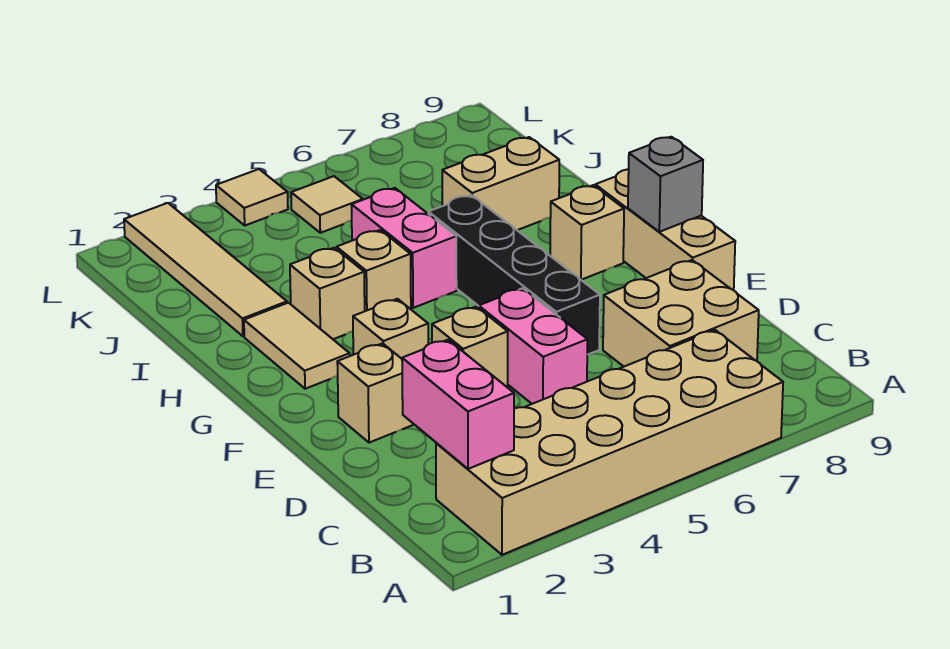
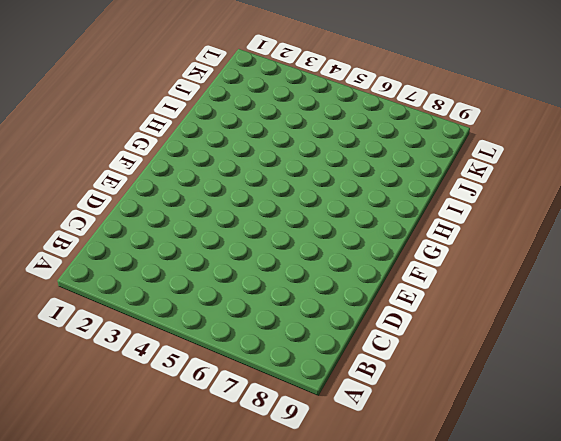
none -> tan brick A2:B7 level 1
none -> tan brick C7:D8 level 1
none -> pink brick D5:E5 level 1

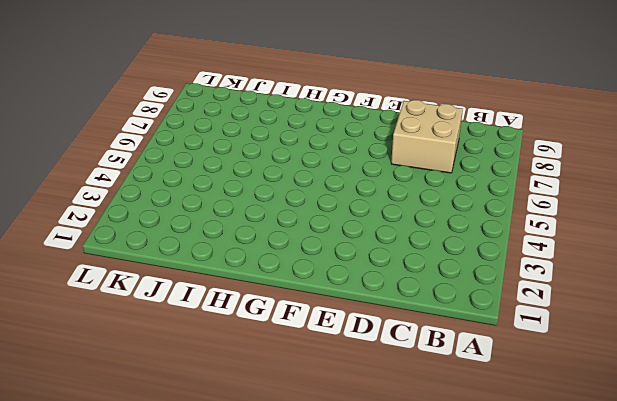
none -> tan brick A2:B7 level 1
none -> pink brick D5:E5 level 1
none -> tan brick E2 level 1

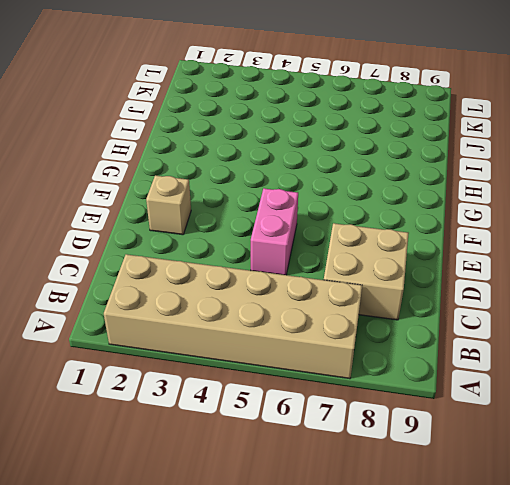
none -> tan brick E4 level 1
none -> black brick E6:H6 level 1
none -> tan brick E9:G9 level 1

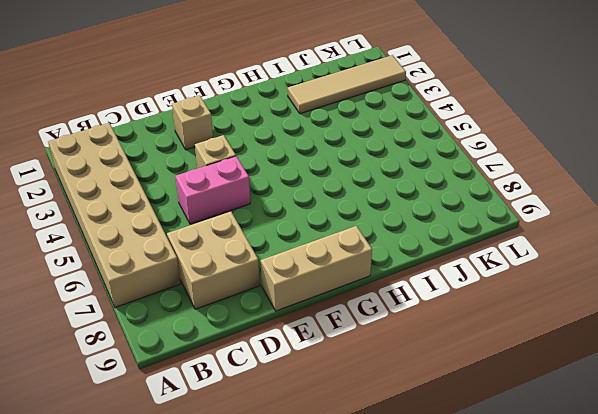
none -> black brick E6:H6 level 1
none -> tan brick F3 level 1
none -> tan tile G2:H2 level 1

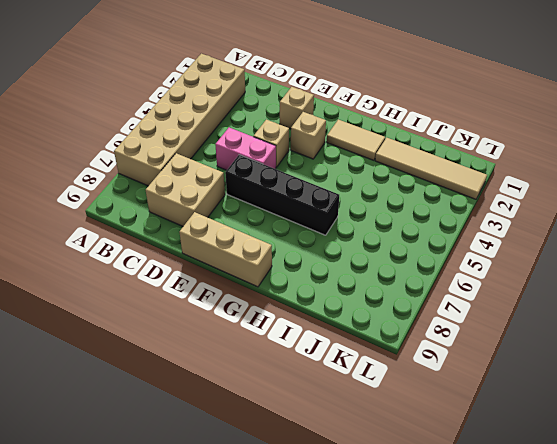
none -> tan brick G8 level 1
none -> tan brick H3 level 1
none -> tan brick H4 level 1

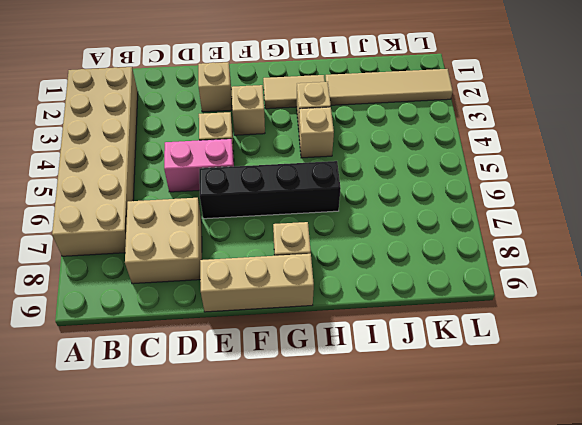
none -> pink brick H5:I5 level 1
none -> tan brick I7:I8 level 1
none -> tan tile K5 level 1

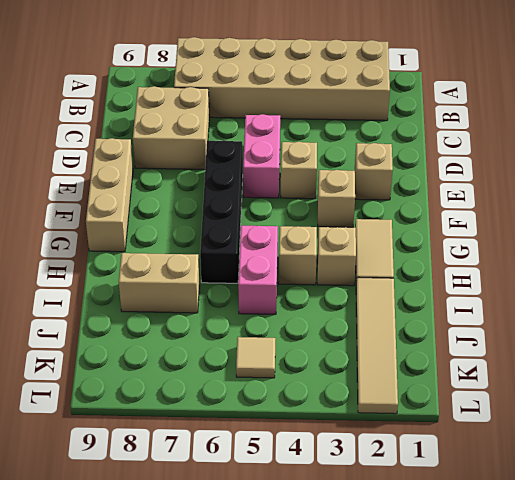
none -> tan brick G8 level 1
none -> tan tile L4 level 1
none -> pink brick B2:C2 level 2

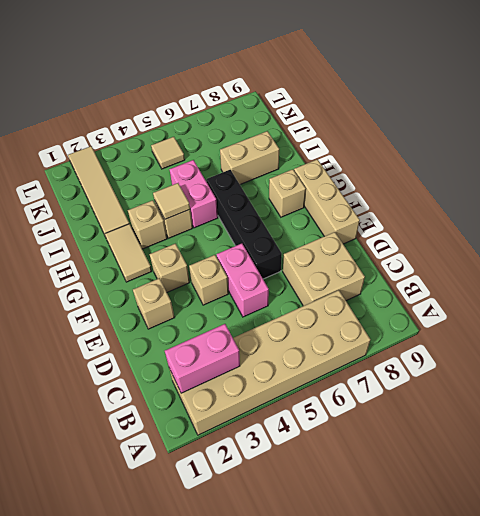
pink brick B2:B3 level 2 -> pink brick B2:C2 level 2
tan tile H4 level 2 -> tan tile L4 level 1
none -> grey brick F9 level 2

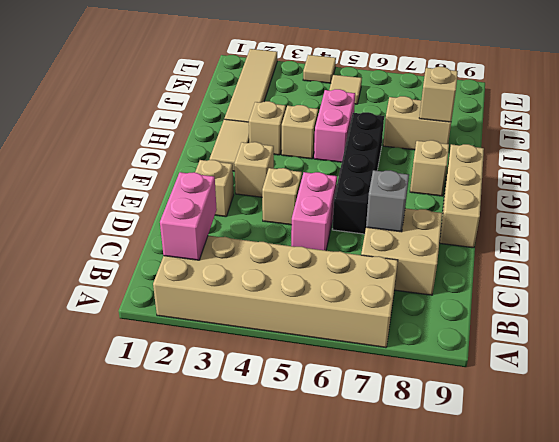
grey brick D7 level 2 -> grey brick F9 level 2
tan brick I8 level 2 -> none

